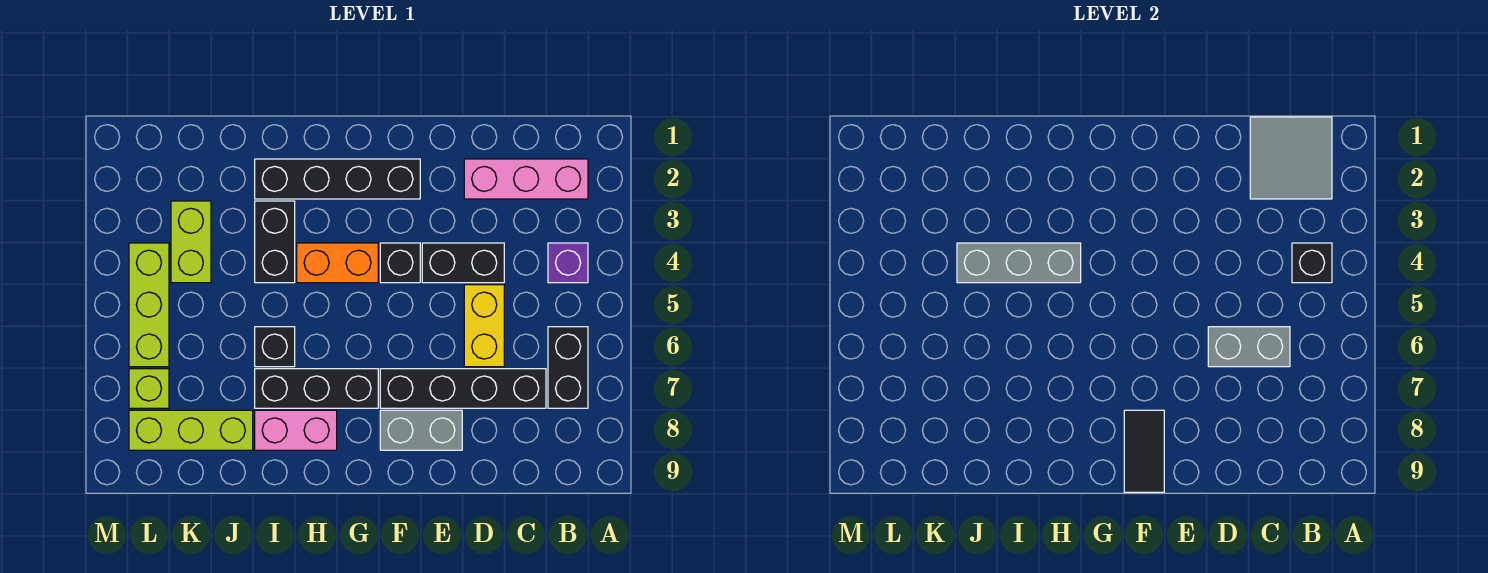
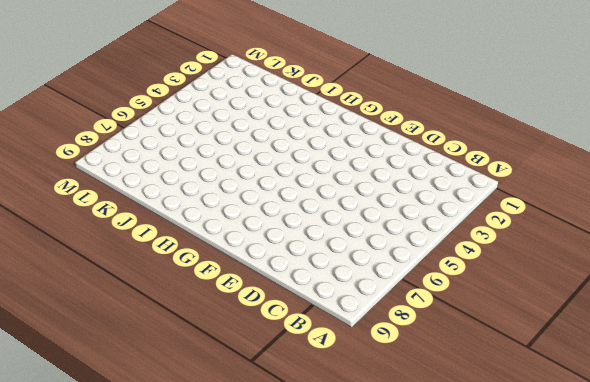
none -> pink brick B2:D2 level 1
none -> purple brick B4 level 1
none -> black brick B6:B7 level 1

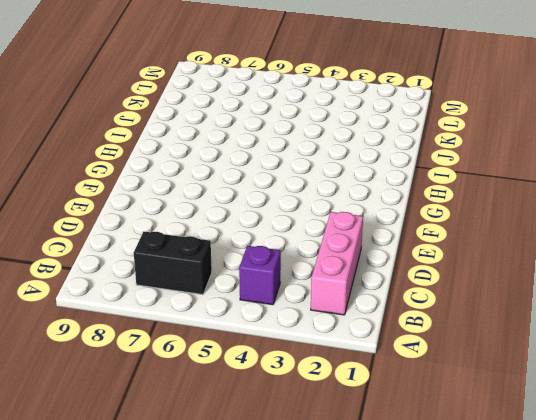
none -> black brick C7:F7 level 1
none -> black brick D4:E4 level 1
none -> yellow brick D5:D6 level 1

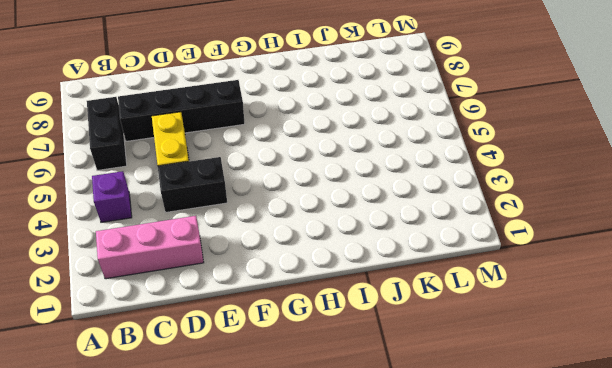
none -> grey brick E8:F8 level 1
none -> black brick F2:I2 level 1
none -> black brick F4 level 1

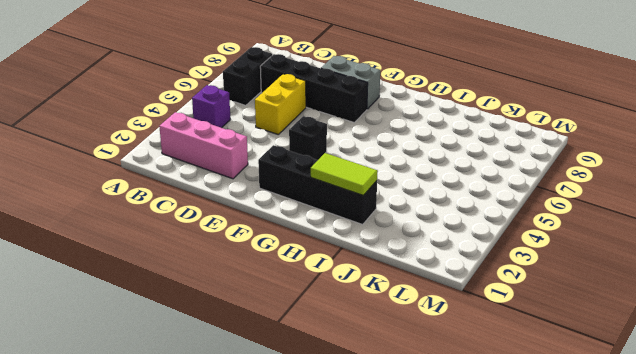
lime tile H2:I2 level 2 -> none
none -> black brick D4:E4 level 1
none -> orange brick G4:H4 level 1
none -> black brick G7:I7 level 1

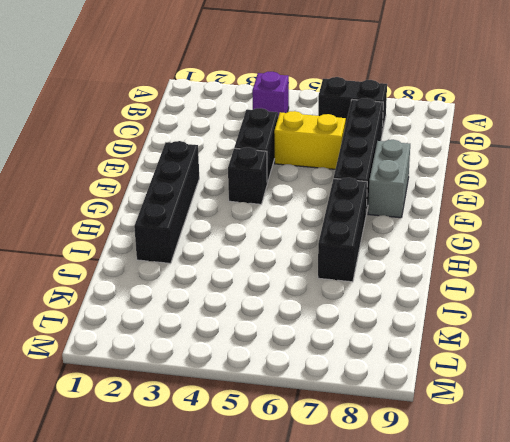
none -> pink brick B2:D2 level 1
none -> orange brick G4:H4 level 1
none -> pink brick H8:I8 level 1

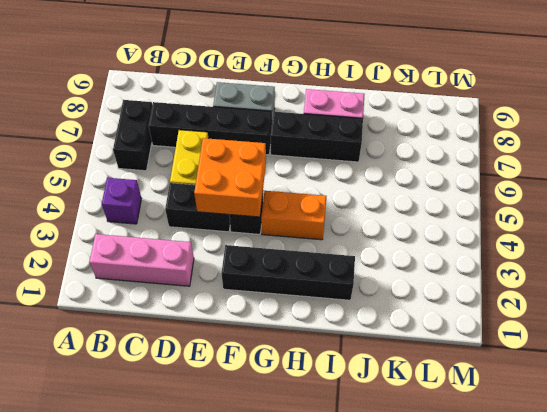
orange brick E4:F5 level 2 -> none
none -> black brick I3:I4 level 1
none -> black brick I6 level 1
none -> lime brick J8:L8 level 1

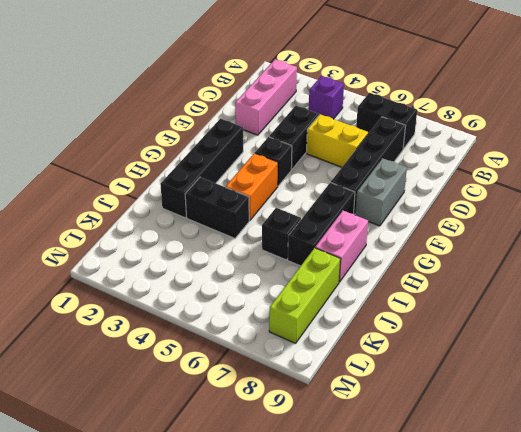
none -> lime brick K3:K4 level 1
none -> lime brick L4:L6 level 1
none -> lime brick L7 level 1

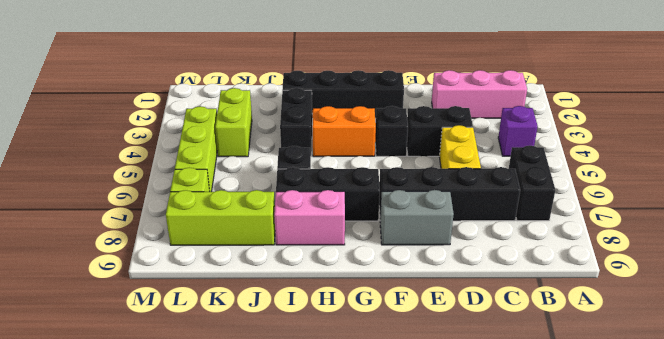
none -> grey tile B1:C2 level 2
none -> black brick B4 level 2
none -> grey brick C6:D6 level 2

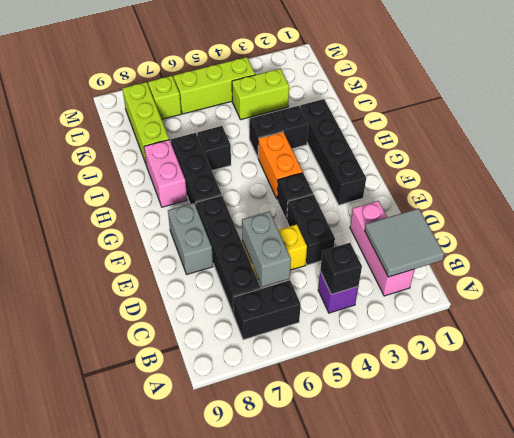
none -> black tile F8:F9 level 2
none -> grey brick H4:J4 level 2

